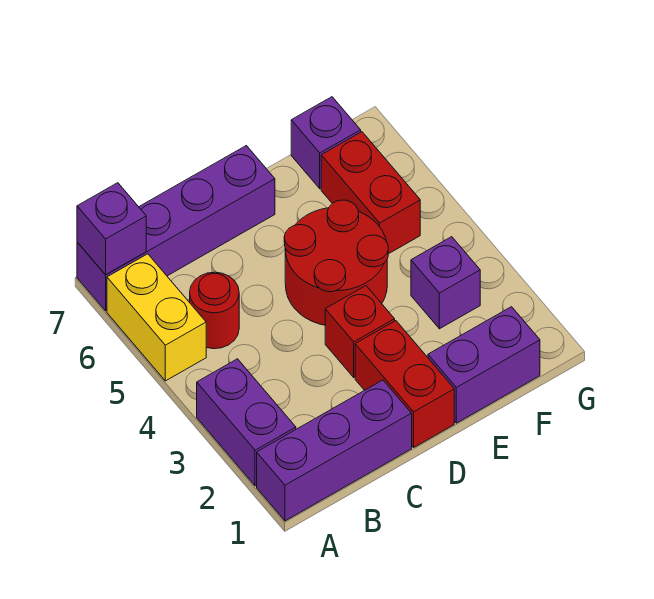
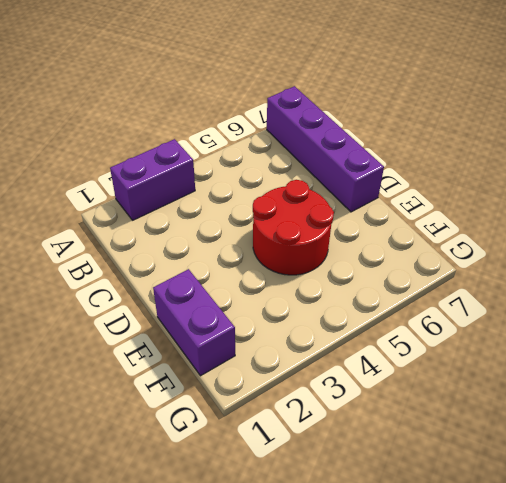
none -> purple brick A1:C1 level 1
none -> yellow brick A5:A6 level 1
none -> red round brick B5 level 1

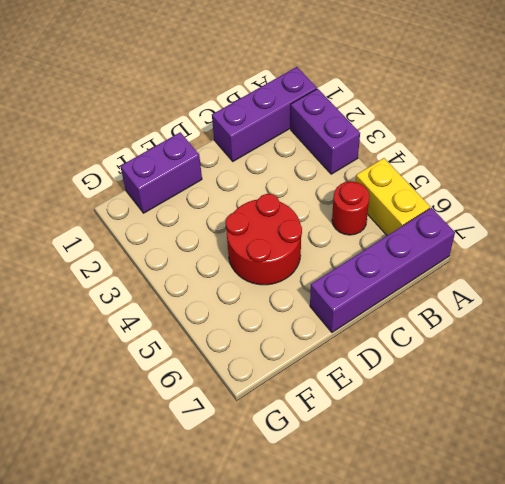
none -> red brick D1:D2 level 1
none -> red brick D3 level 1
none -> purple brick F3 level 1

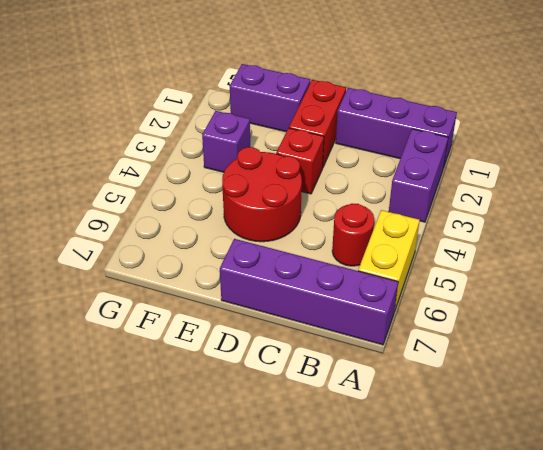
none -> red brick F5:F6 level 1
none -> purple brick F7 level 1
none -> purple brick A7 level 2

